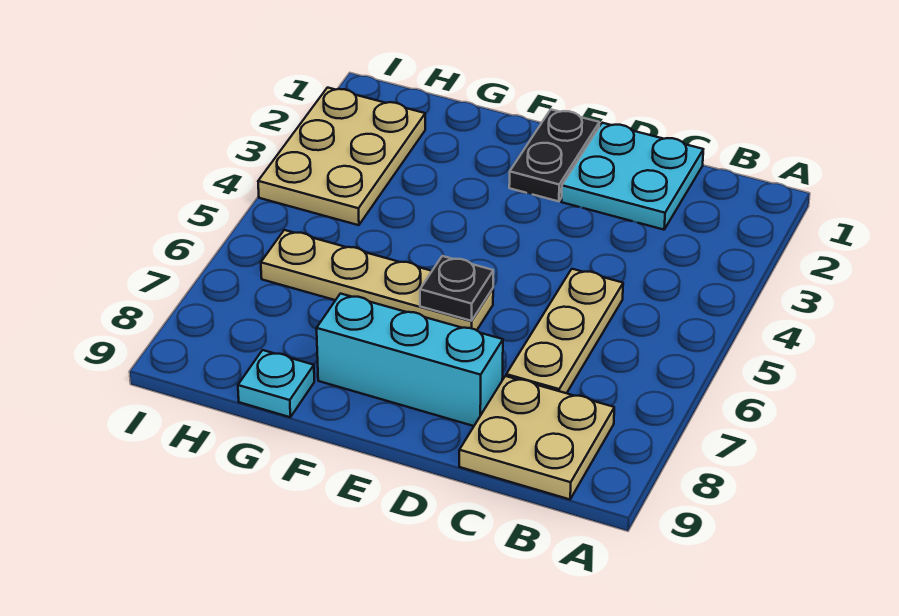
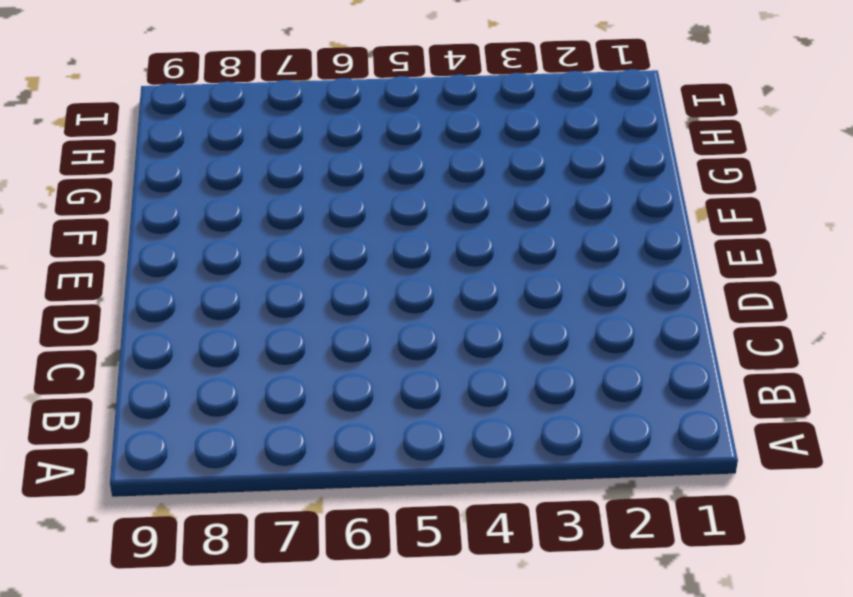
none -> tan plate B8:C9 level 1
none -> cyan plate C1:D2 level 1

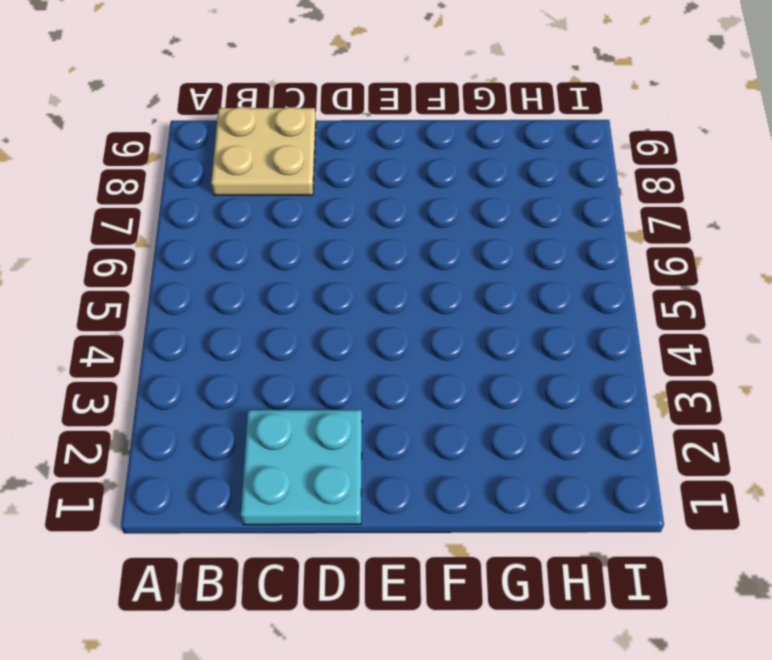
none -> tan plate C5:C7 level 1
none -> cyan brick D8:F8 level 1

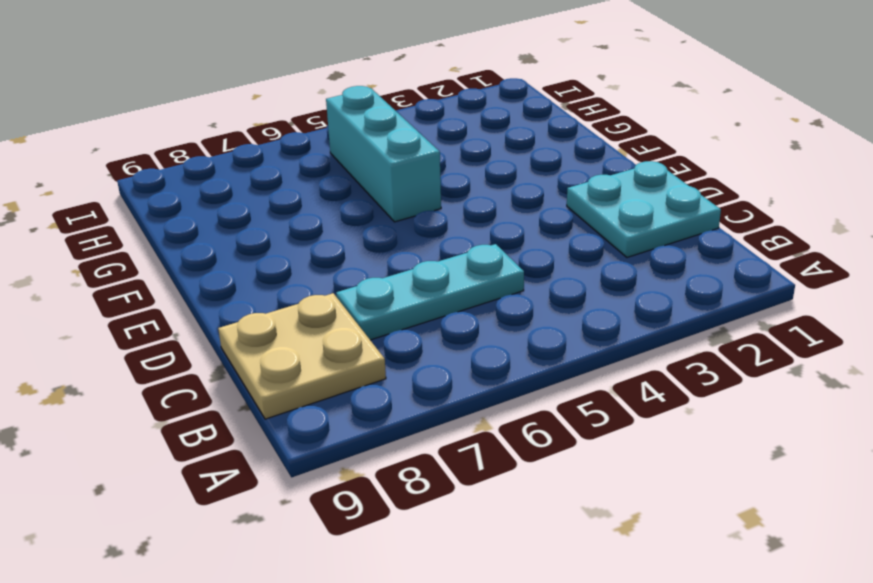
cyan plate C5:C7 level 1 -> tan plate C5:C7 level 1
cyan brick F5:H5 level 1 -> cyan brick D8:F8 level 1
none -> black plate E1:E2 level 1
none -> tan plate E6:H6 level 1

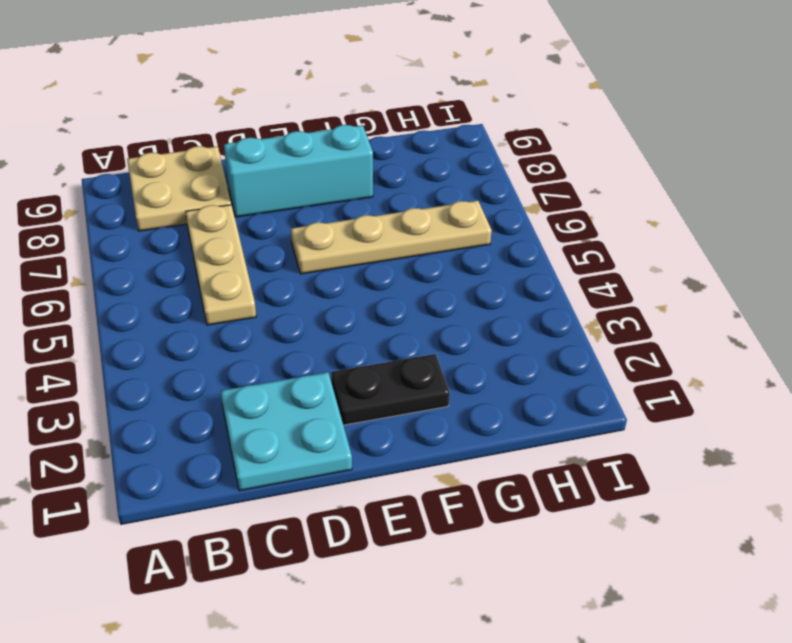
black plate E2:F2 level 1 -> black plate E1:E2 level 1
none -> cyan plate G9 level 1
none -> tan plate H2:I4 level 1

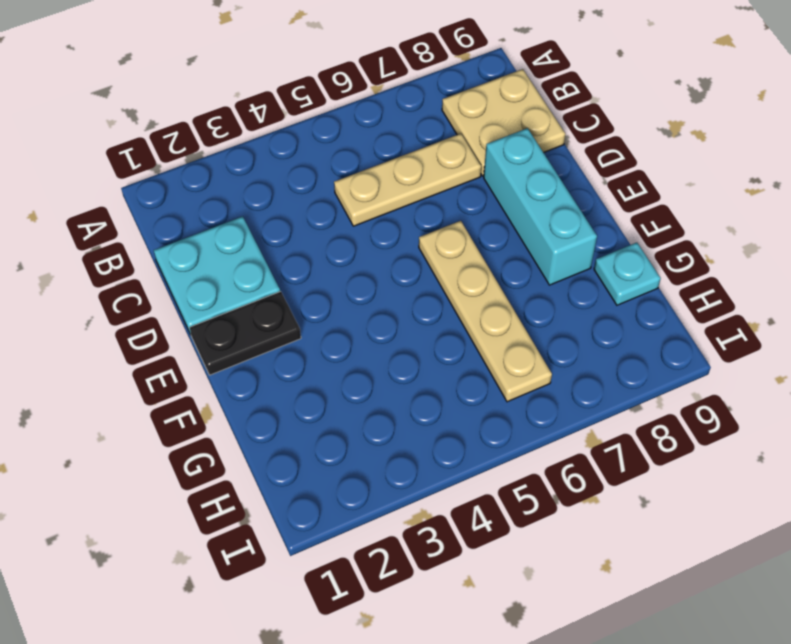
none -> tan plate H2:I4 level 1
none -> black plate E6 level 2

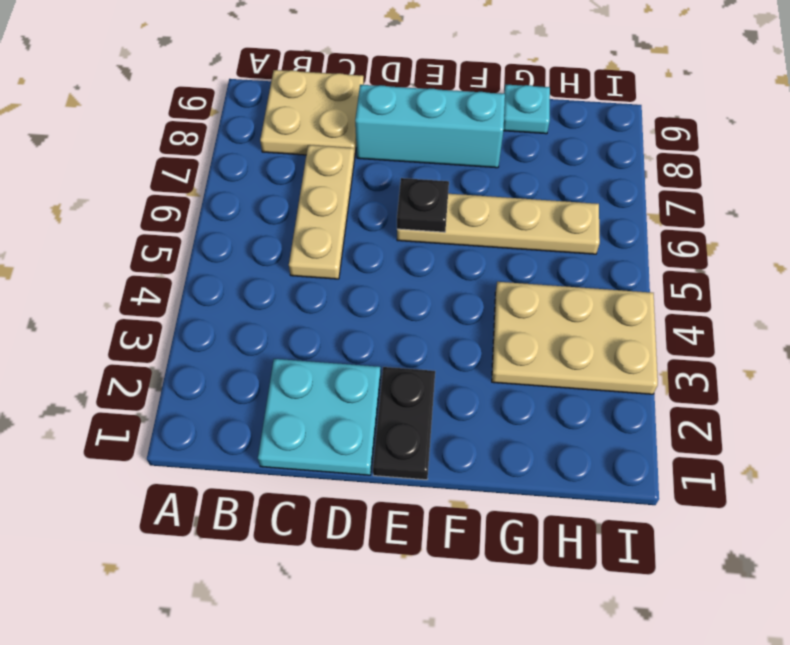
tan plate G3:I4 level 1 -> tan plate H2:I4 level 1

